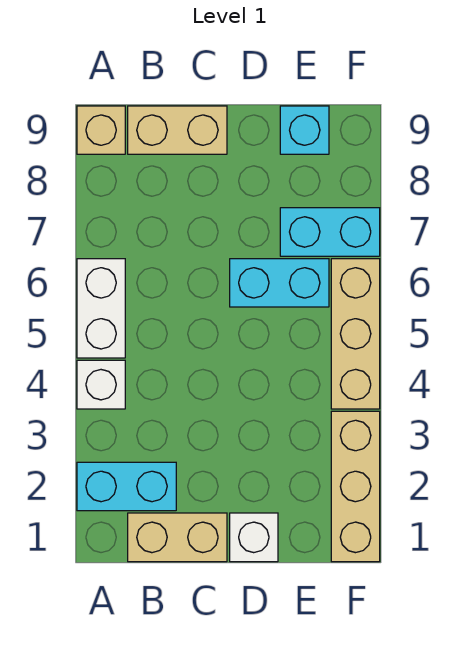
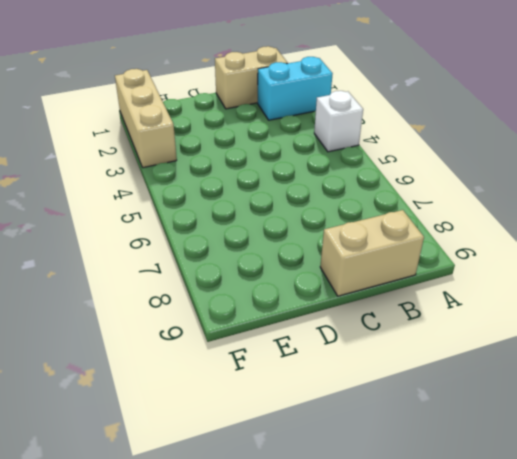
none -> white brick A5:A6 level 1
none -> tan brick A9 level 1
none -> white brick D1 level 1

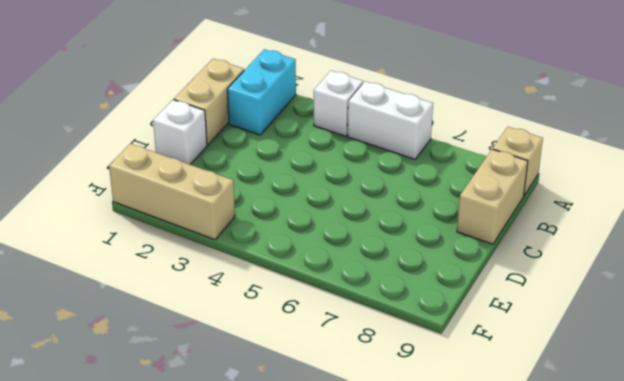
none -> cyan brick D6:E6 level 1
none -> cyan brick E7:F7 level 1
none -> cyan brick E9 level 1

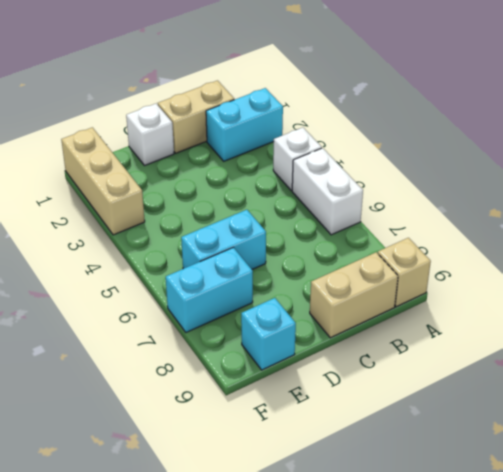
none -> tan brick F4:F6 level 1

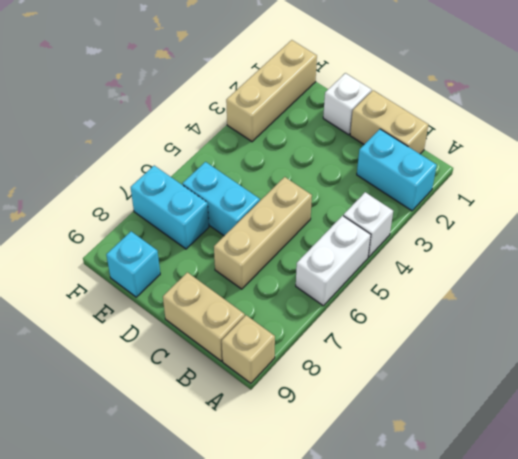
tan brick C5:C7 level 1 -> tan brick F4:F6 level 1

